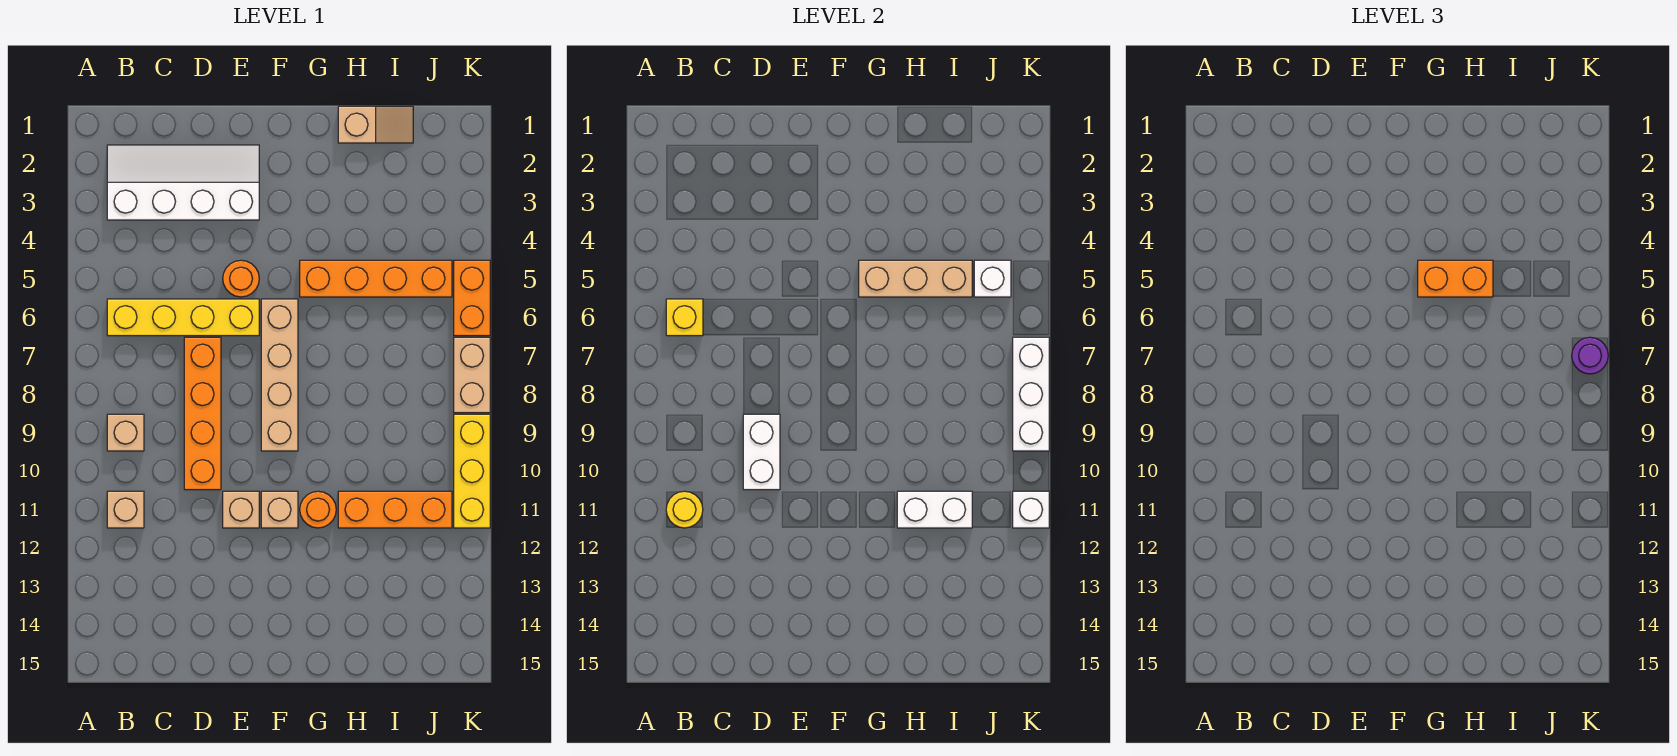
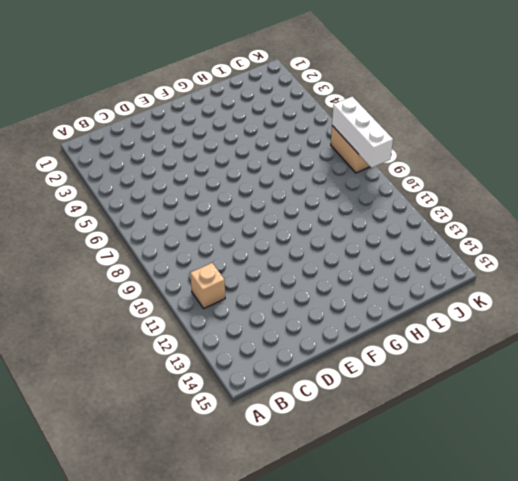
none -> white slope B2:E3 level 1 top 3
none -> yellow brick B6:E6 level 1
none -> tan brick B9 level 1

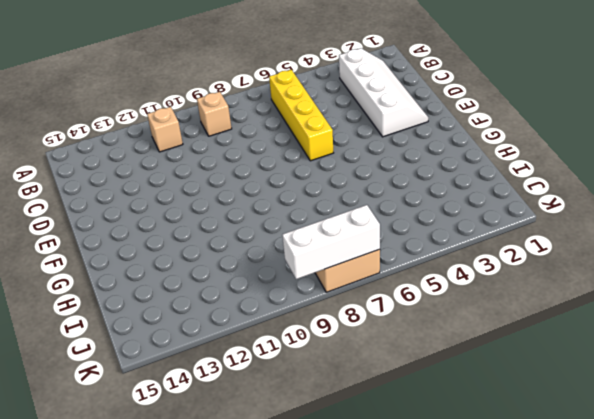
none -> orange brick D7:D10 level 1
none -> orange round brick E5 level 1
none -> tan brick E11 level 1

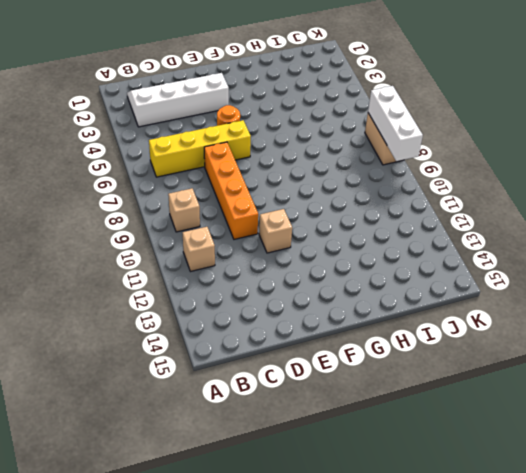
none -> tan brick F6:F9 level 1
none -> tan brick F11 level 1
none -> orange brick G5:J5 level 1

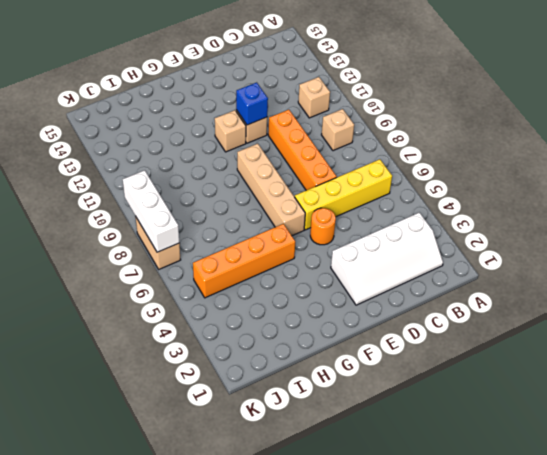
blue brick E11 level 2 -> none
none -> orange round brick G11 level 1
none -> tan slope H1:I1 level 1 top H
none -> orange brick H11:J11 level 1

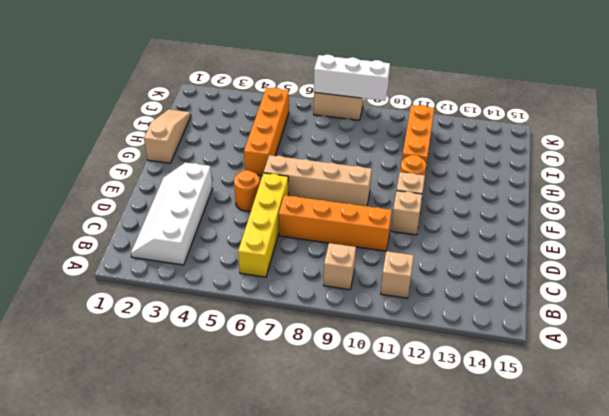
tan slope G1:I1 level 1 top G -> tan slope H1:I1 level 1 top H
none -> orange brick K5:K6 level 1
none -> yellow brick K9:K11 level 1
none -> yellow brick B6 level 2

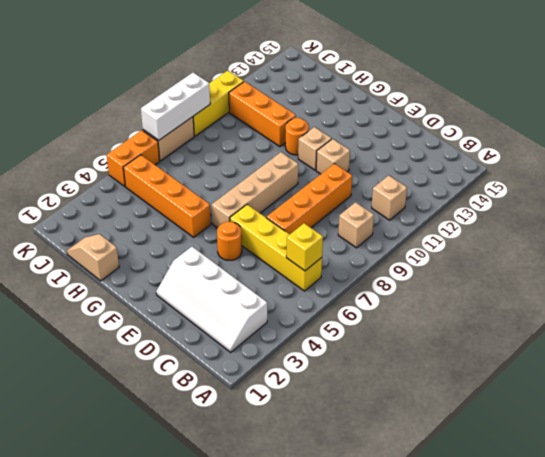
none -> yellow round brick B11 level 2
none -> white brick D9:D10 level 2
none -> tan brick G5:I5 level 2

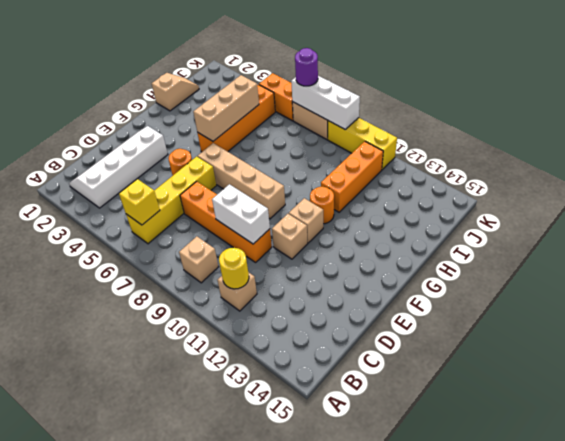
none -> white brick H11:I11 level 2
none -> white brick J5 level 2
none -> white brick K11 level 2

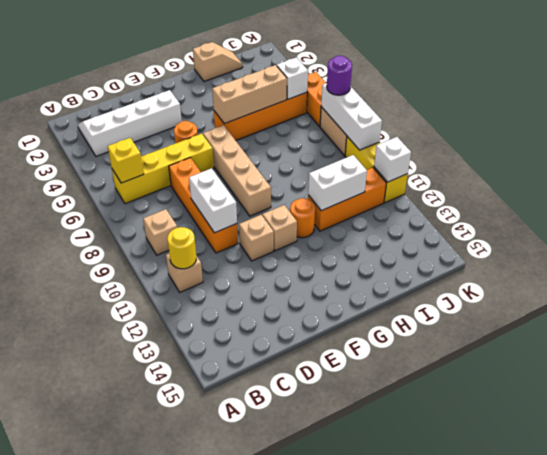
none -> orange brick G5:H5 level 3

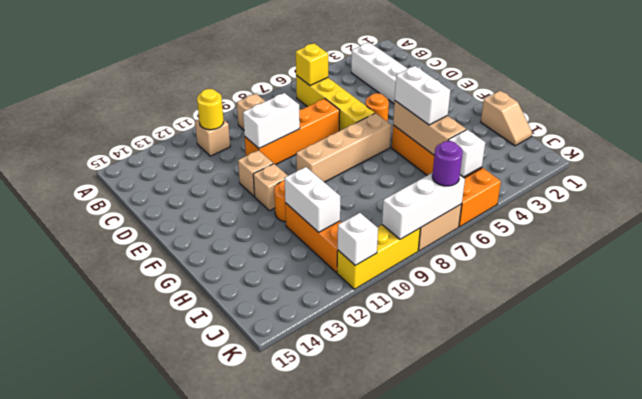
white brick G5:H5 level 3 -> orange brick G5:H5 level 3

